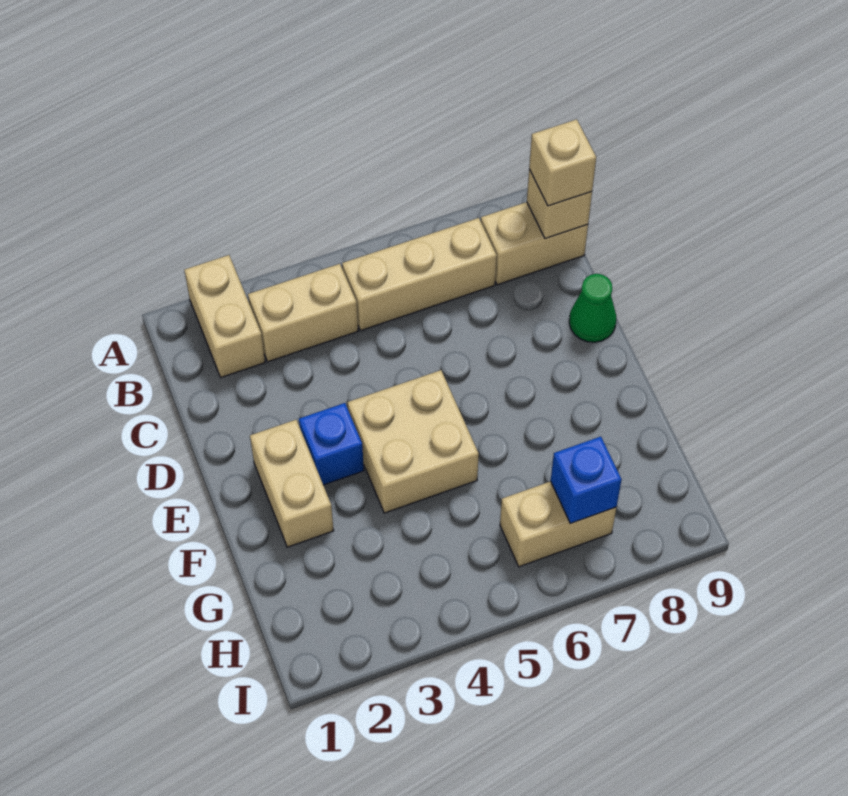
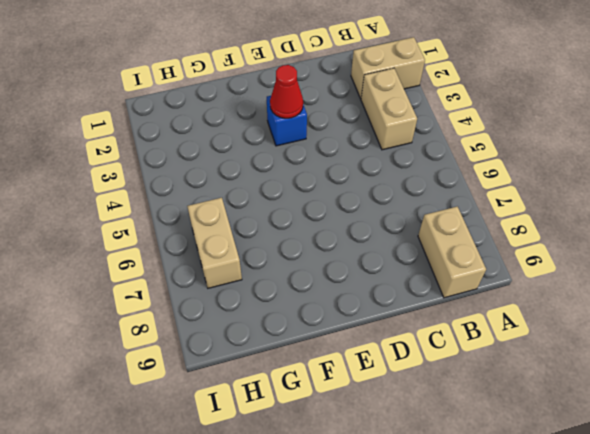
red cone E3 level 2 -> none
none -> tan brick B5:B7 level 1
none -> green cone D9 level 1
none -> tan brick E2:F2 level 1

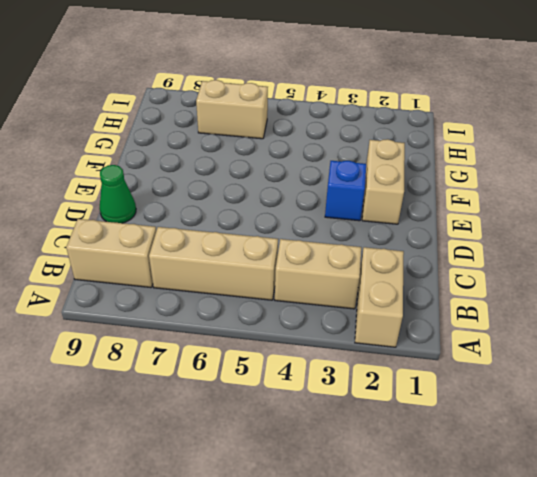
none -> tan brick E4:F5 level 1
none -> tan brick B9 level 2
none -> blue brick H7 level 2

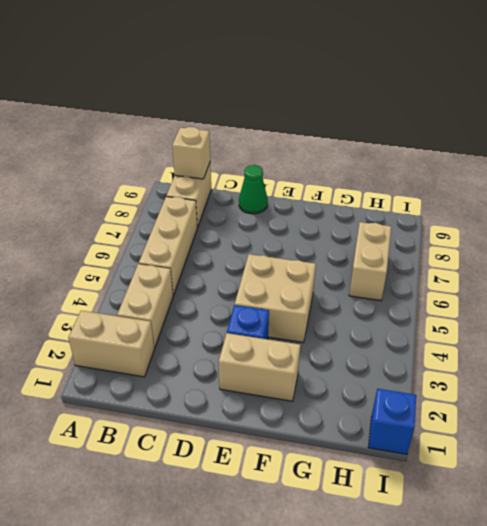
blue brick I1 level 1 -> blue brick H7 level 2
none -> tan brick B9 level 3

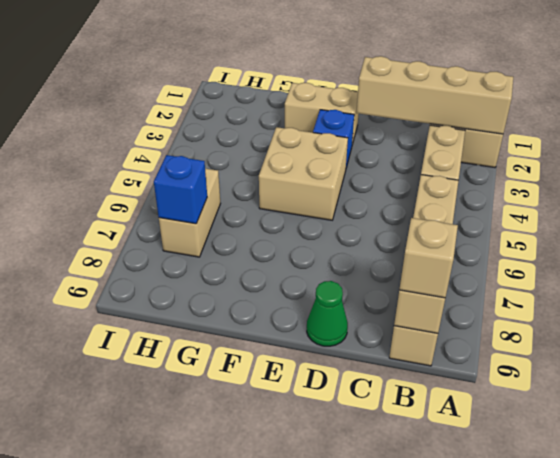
tan brick A2:D2 level 2 -> none

